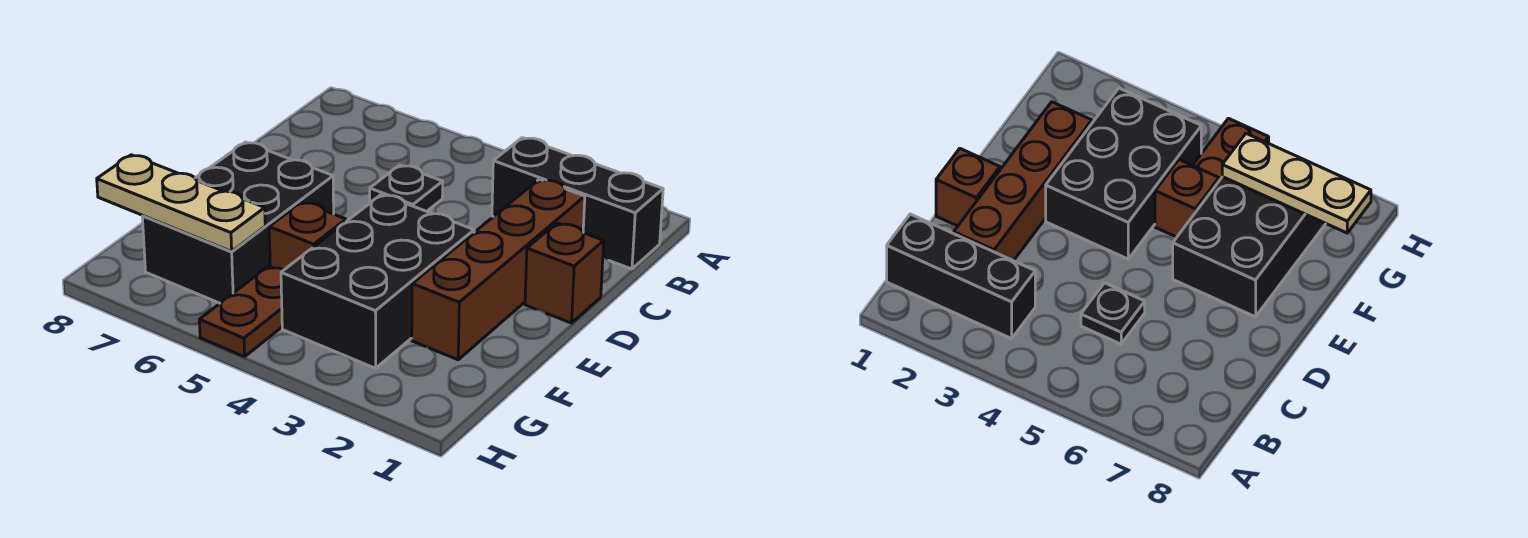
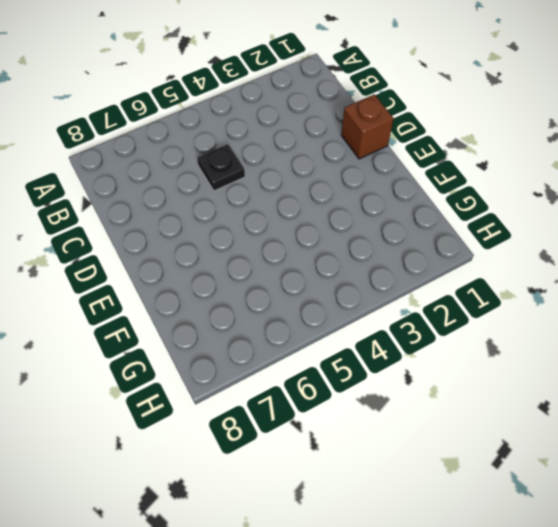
none -> black brick B1:B3 level 1
none -> brown brick C2:F2 level 1

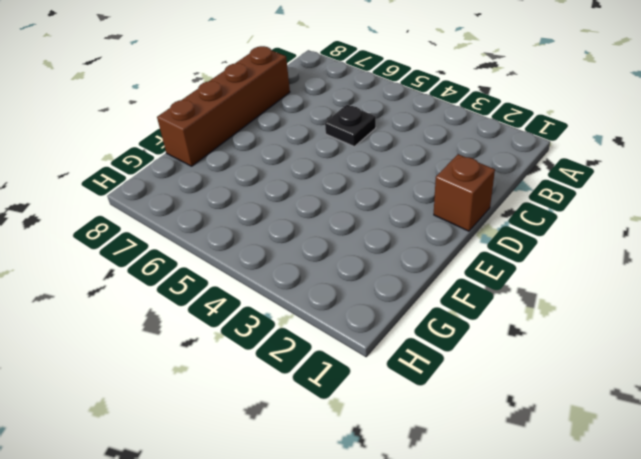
brown brick C8:F8 level 1 -> brown brick C2:F2 level 1
none -> black brick B1:B3 level 1
none -> black brick E3:G4 level 1

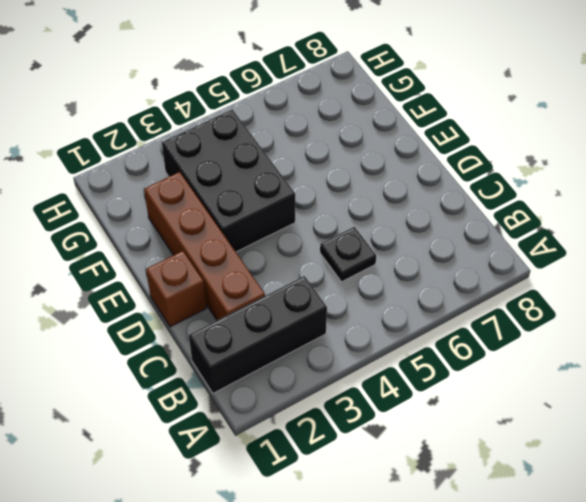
none -> black brick E6:G7 level 1
none -> brown brick F5 level 1

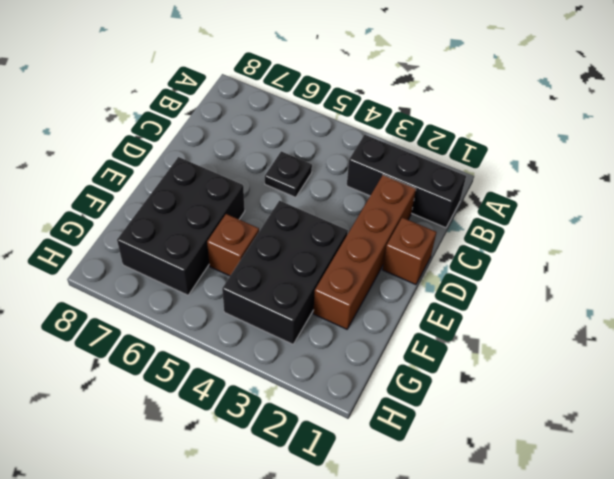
none -> brown plate G5:H5 level 1
none -> tan plate G6:G8 level 2

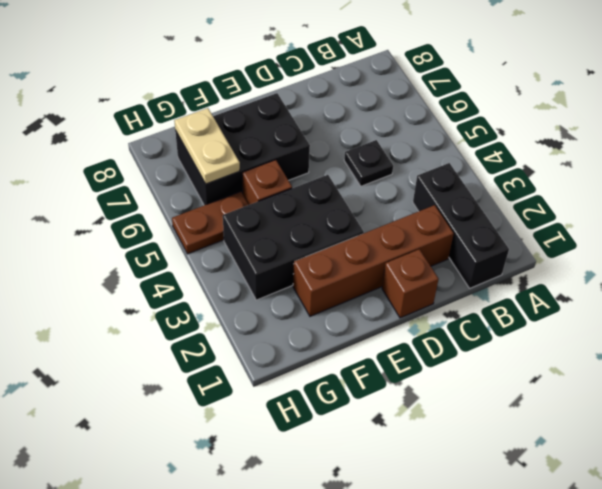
tan plate G6:G7 level 2 -> tan plate G6:G8 level 2

